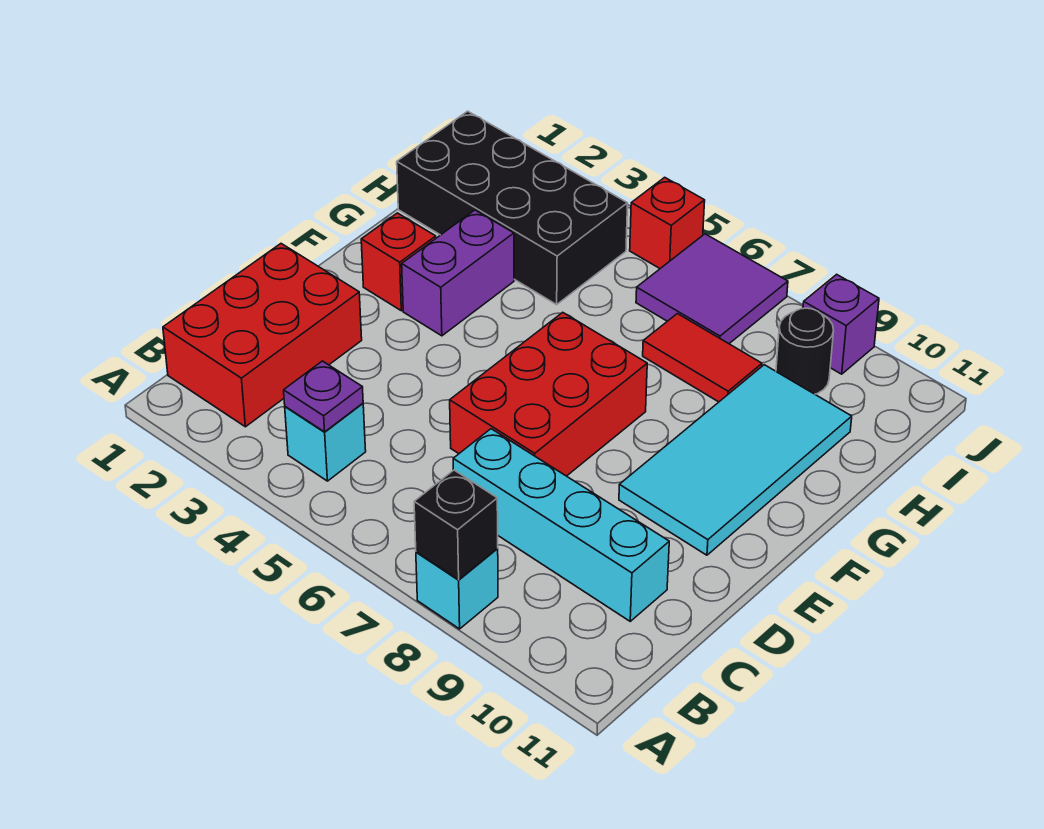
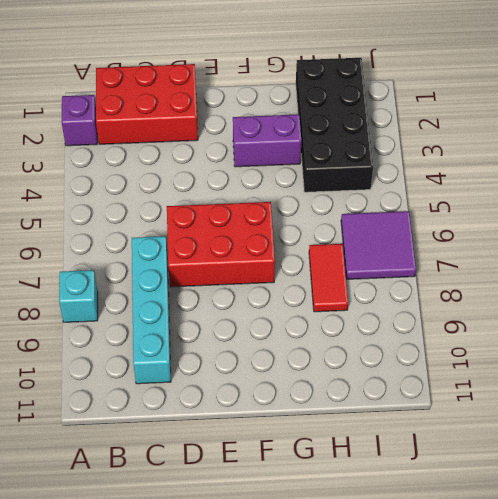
purple brick A2 level 1 -> purple brick J9 level 1
none -> cyan brick B4 level 1
none -> cyan tile E9:H10 level 1
none -> red brick F2 level 1

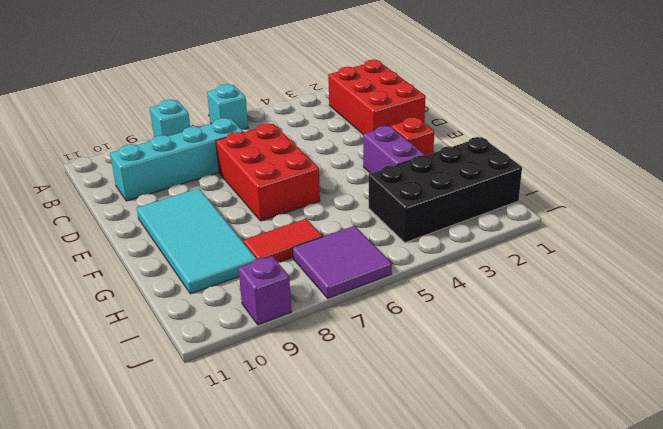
cyan brick A6 level 1 -> cyan brick B4 level 1
none -> black round brick I9 level 1
none -> red brick J5 level 1
none -> black brick A8 level 2

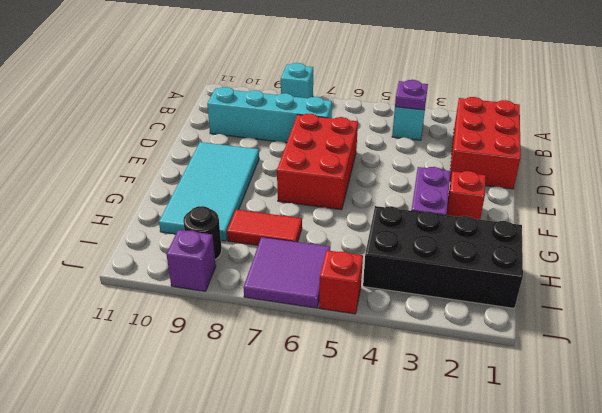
none -> black brick A8 level 2

